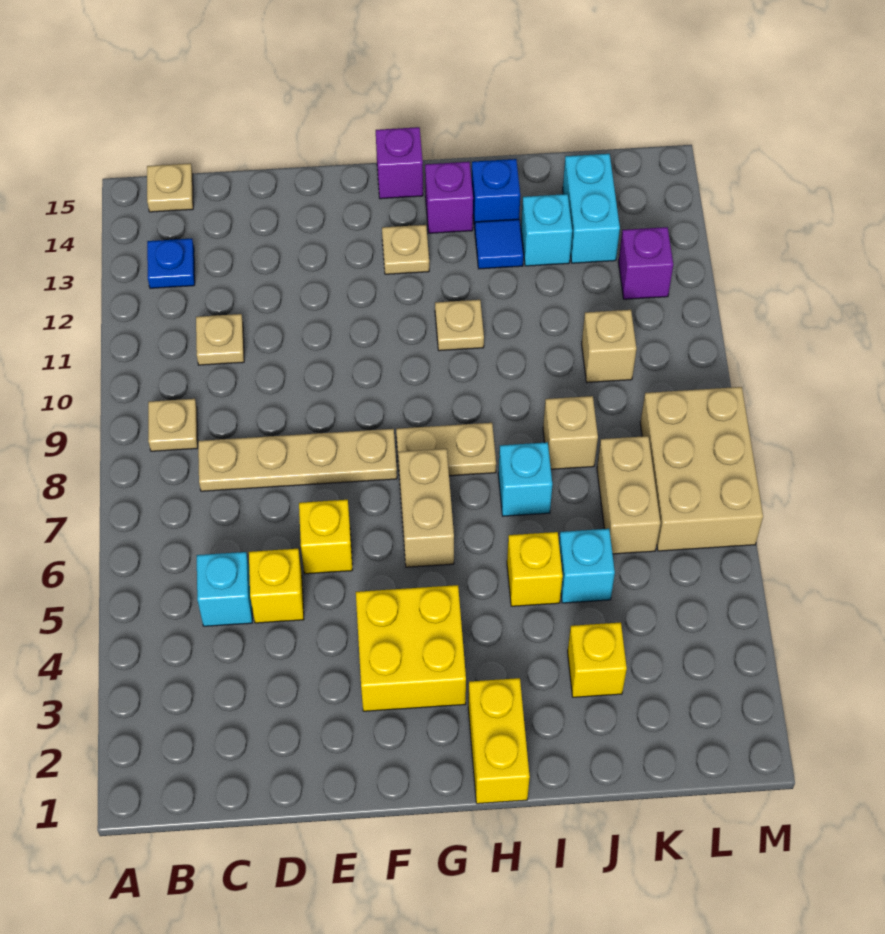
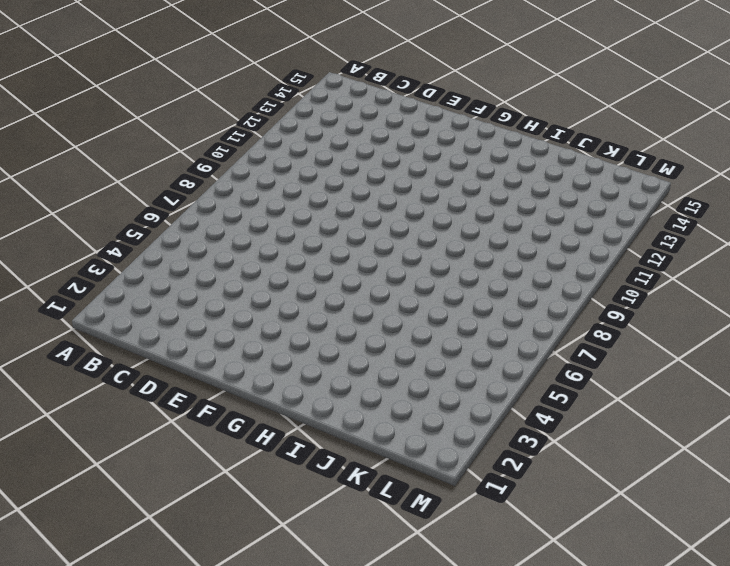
none -> tan plate B9 level 1
none -> blue plate B13 level 1
none -> tan plate B15 level 1

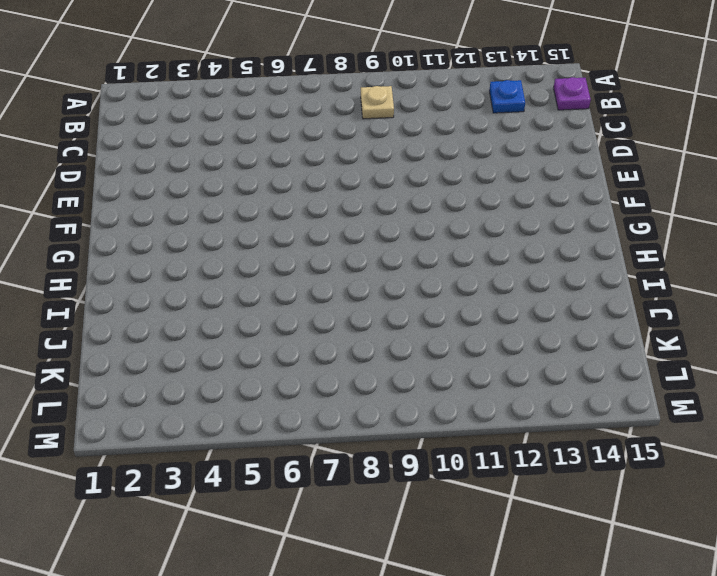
purple plate B15 level 1 -> tan plate B15 level 1
none -> cyan brick C5 level 1
none -> tan plate C8:F8 level 1
none -> tan plate C11 level 1

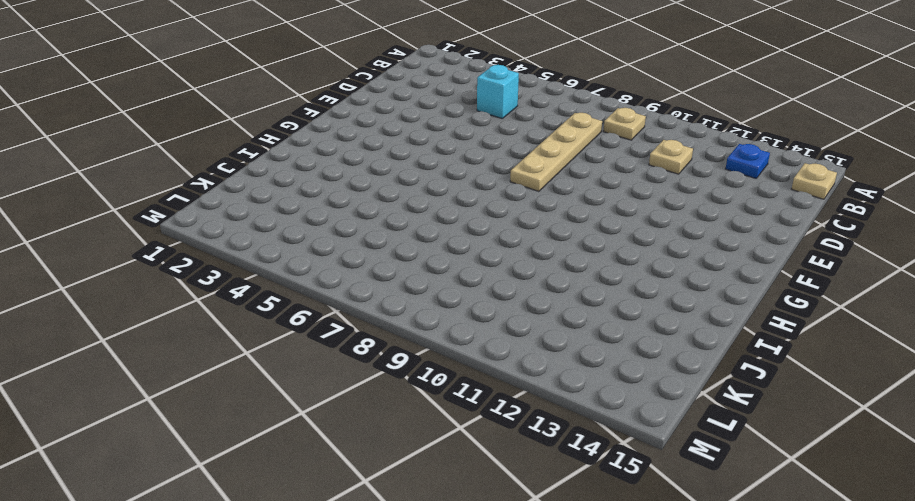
none -> yellow brick D5 level 1
none -> yellow brick E6 level 1
none -> yellow brick F3:G4 level 1

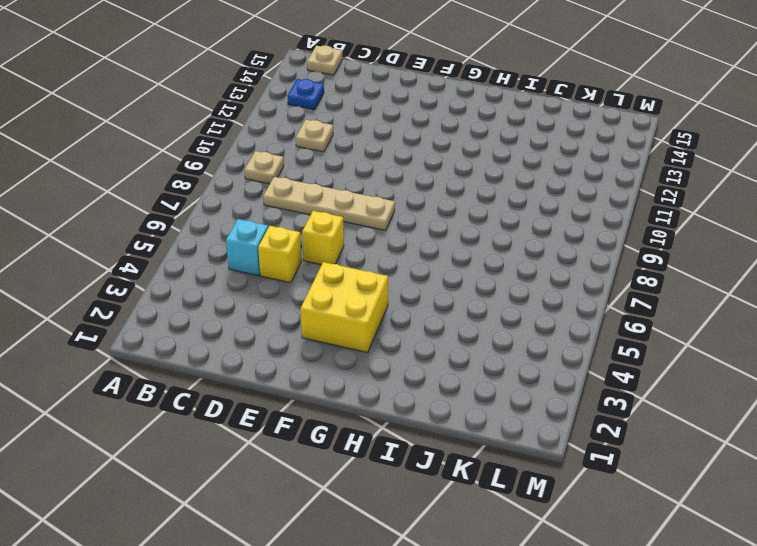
none -> tan brick G6:G7 level 1
none -> tan plate G8:H8 level 1
none -> tan plate G13 level 1

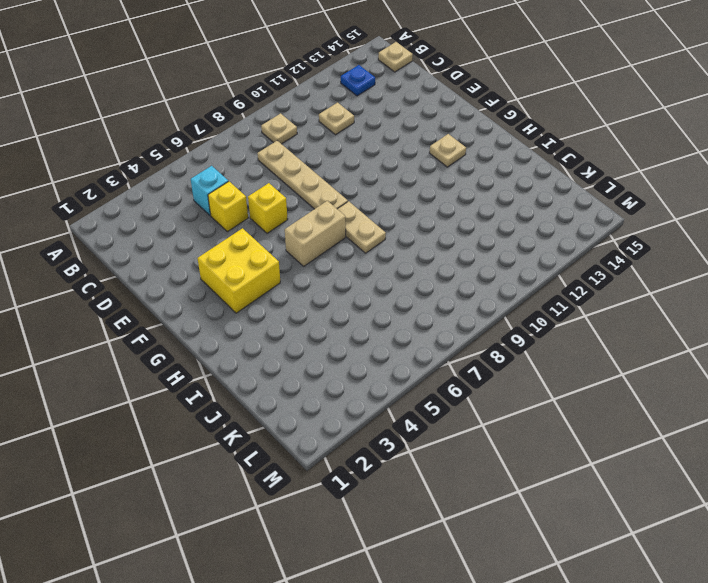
none -> purple brick G15 level 1
none -> yellow brick H1:H2 level 1
none -> tan plate H11 level 1

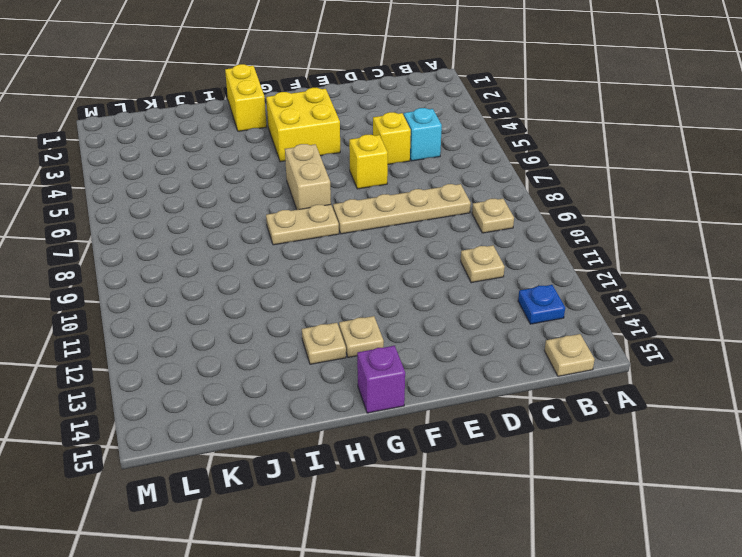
tan plate H13 level 1 -> tan plate H11 level 1
none -> purple brick H14 level 1
none -> yellow brick I5 level 1
none -> cyan brick I7 level 1

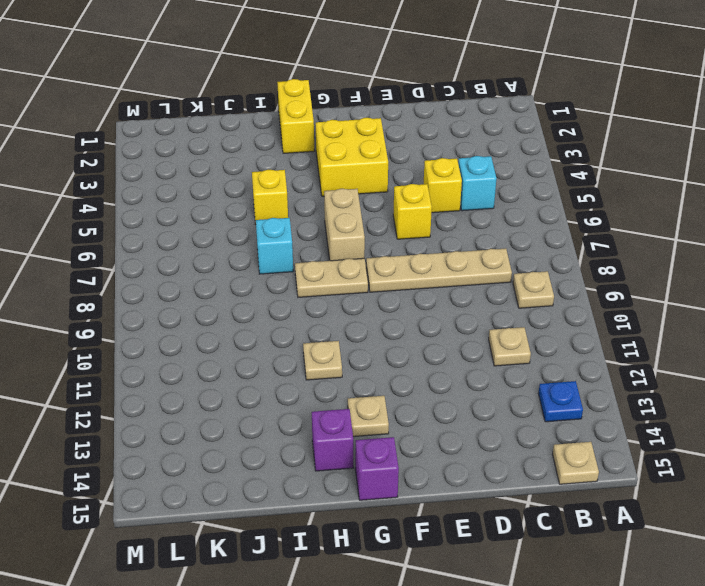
none -> blue tile I13 level 1
none -> blue brick I14 level 1
none -> yellow brick J3 level 1

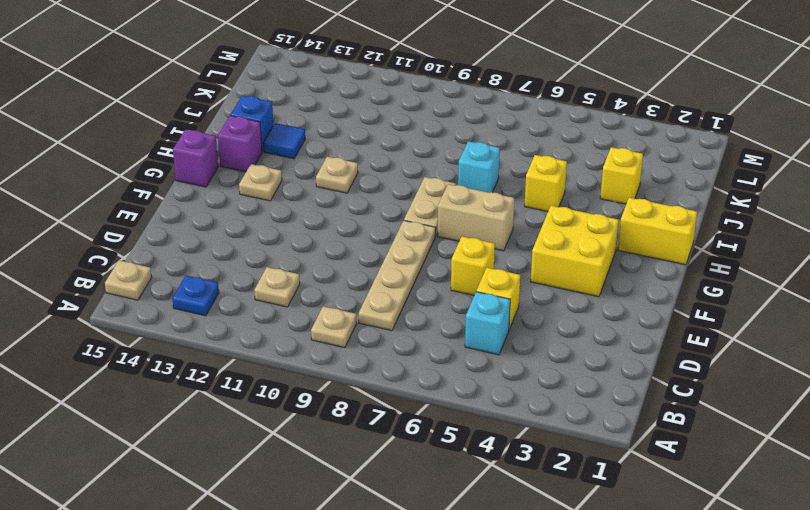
none -> cyan brick J5 level 1
none -> tan brick J8 level 1
none -> cyan brick J13 level 1

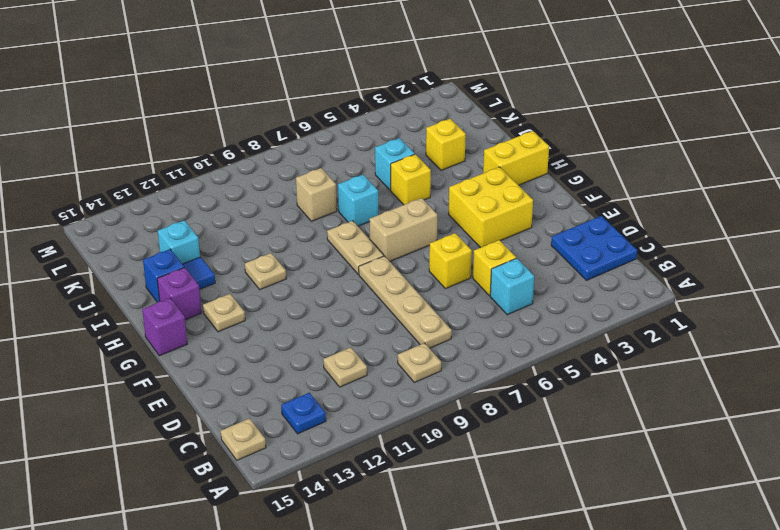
blue plate C1:D2 level 1 -> none
none -> tan brick K6:K7 level 1
none -> tan brick K10 level 1
none -> cyan brick K13:K14 level 1

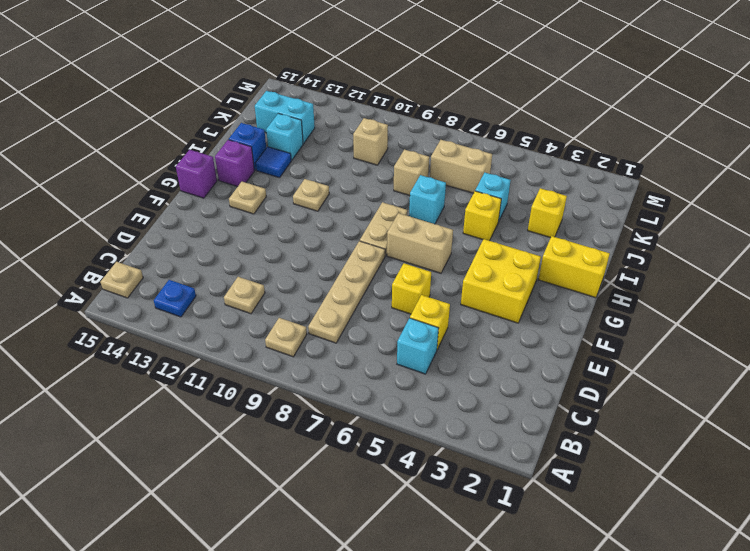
none -> tan brick L6:M8 level 1
none -> purple brick L12 level 1

